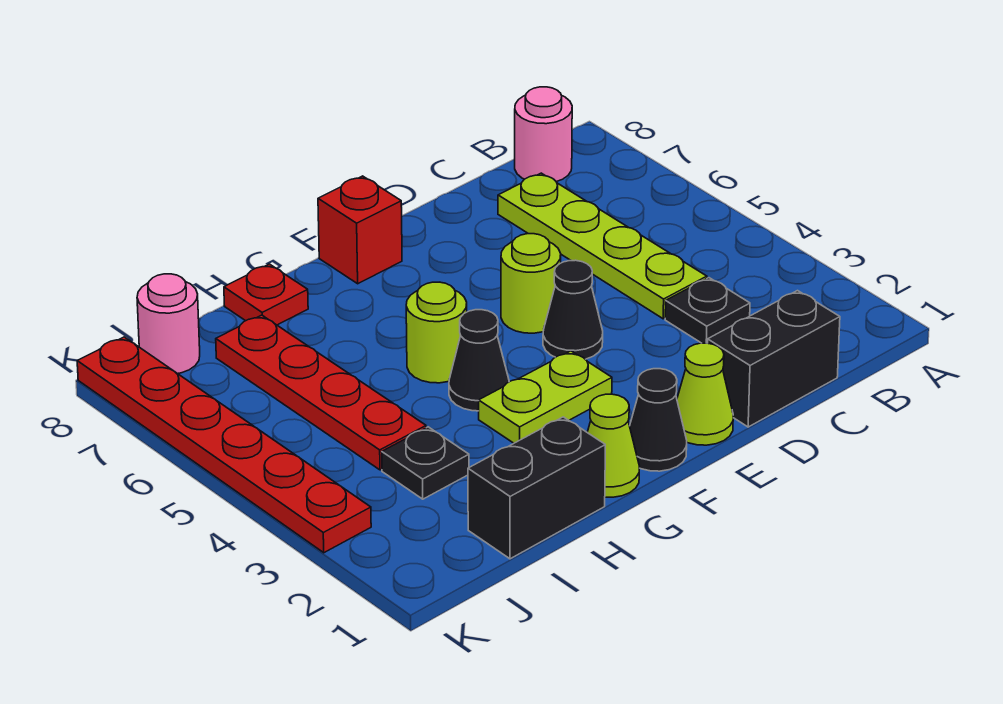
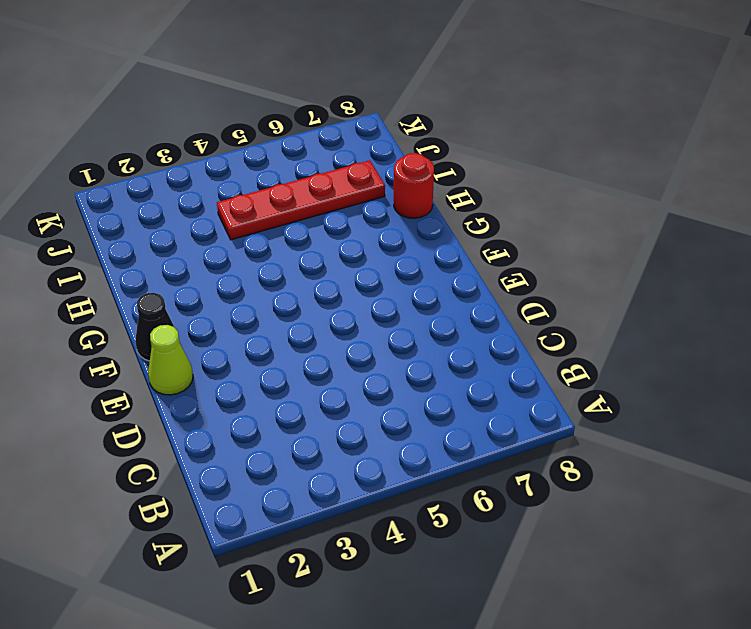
red round brick H8 level 1 -> red plate H8 level 1
none -> pink round brick B8 level 1
none -> black brick C1:D1 level 1
none -> black plate C3 level 1

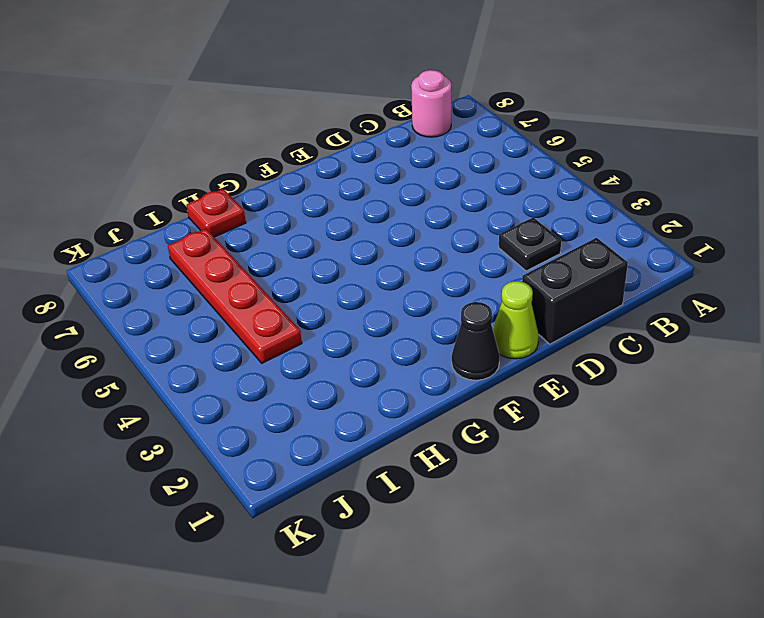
none -> lime plate C4:C7 level 1
none -> black cone E4 level 1
none -> lime round brick E5 level 1

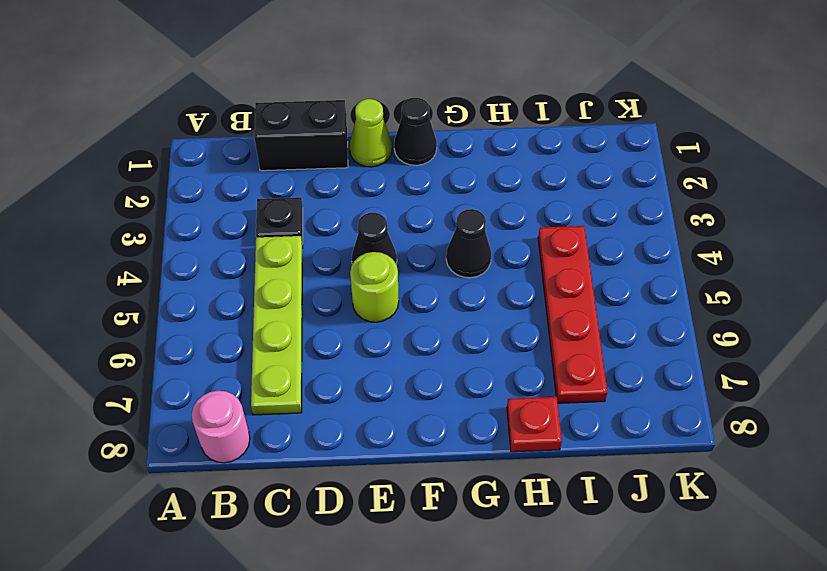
none -> lime plate F3:G3 level 1
none -> red brick F8 level 1
none -> lime cone G1 level 1

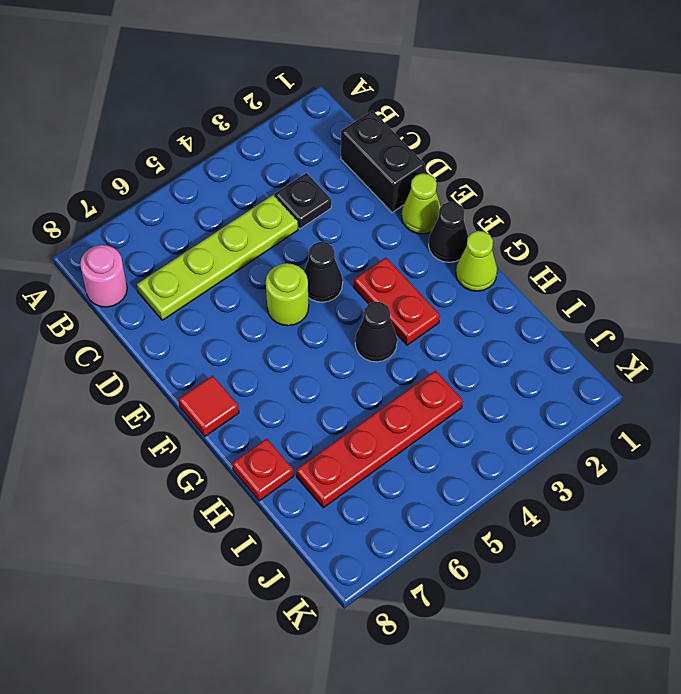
red plate F3:G3 level 1 -> lime plate F3:G3 level 1
red tile F8 level 1 -> red brick F8 level 1
none -> lime round brick G5 level 1
none -> black brick H1:I1 level 1
none -> black plate I3 level 1

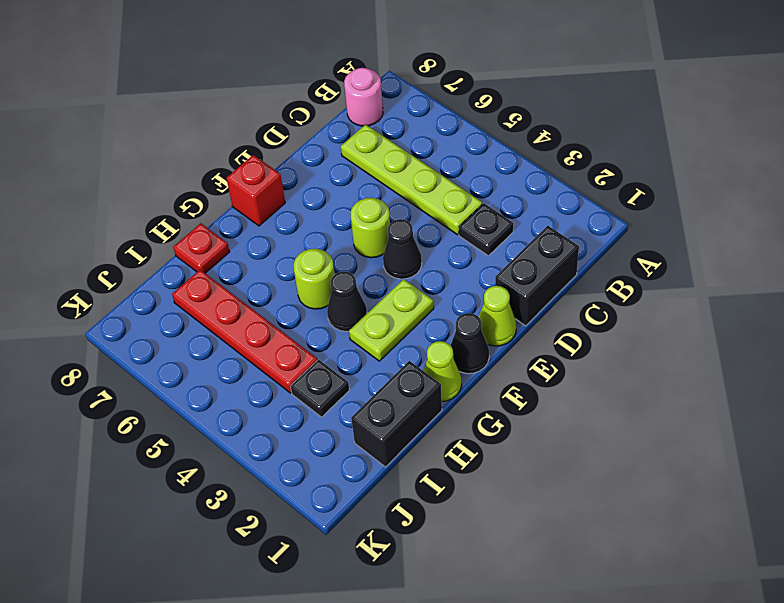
none -> pink round brick J8 level 1
none -> red plate K3:K8 level 1

